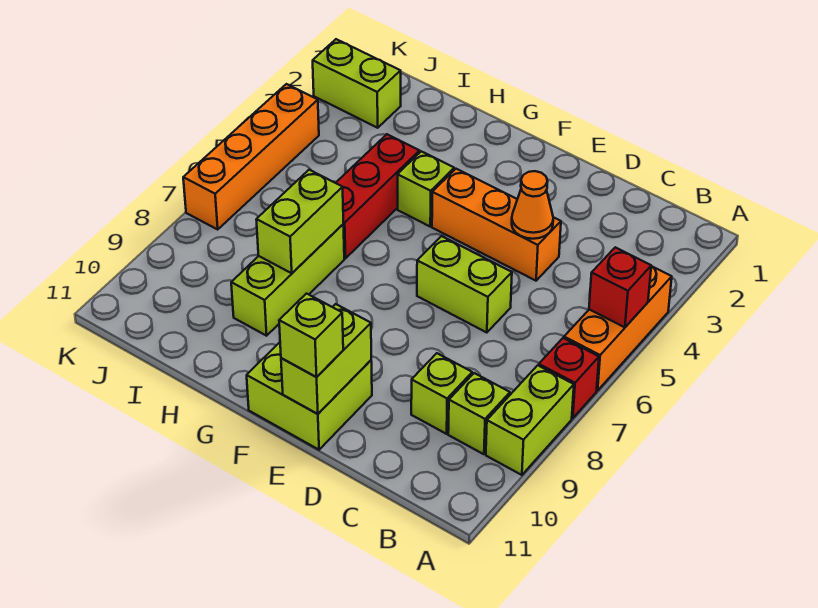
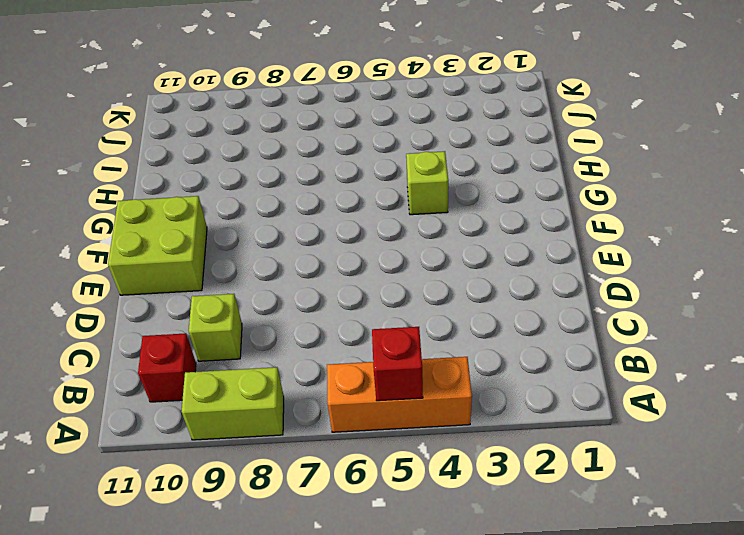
red brick B10 level 1 -> red brick A7 level 1
none -> lime brick B9 level 1
none -> orange brick D4:F4 level 1
none -> lime brick D6:E6 level 1

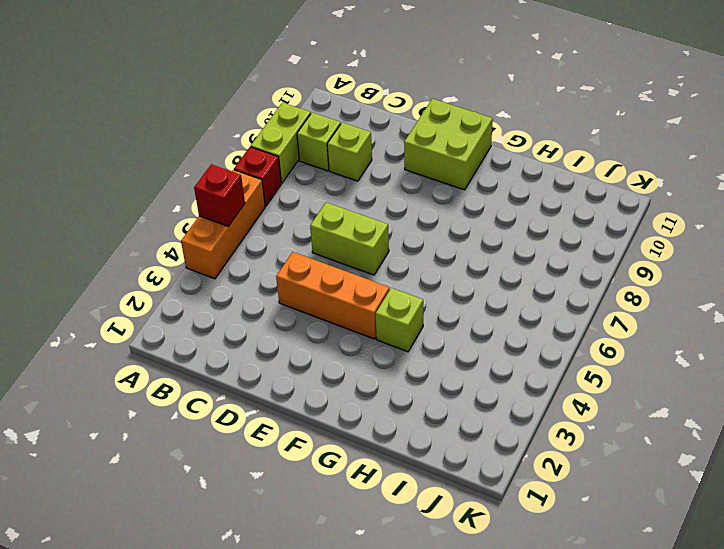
none -> red brick H4:H6 level 1
none -> lime brick H7:H9 level 1
none -> lime brick J2:K2 level 1

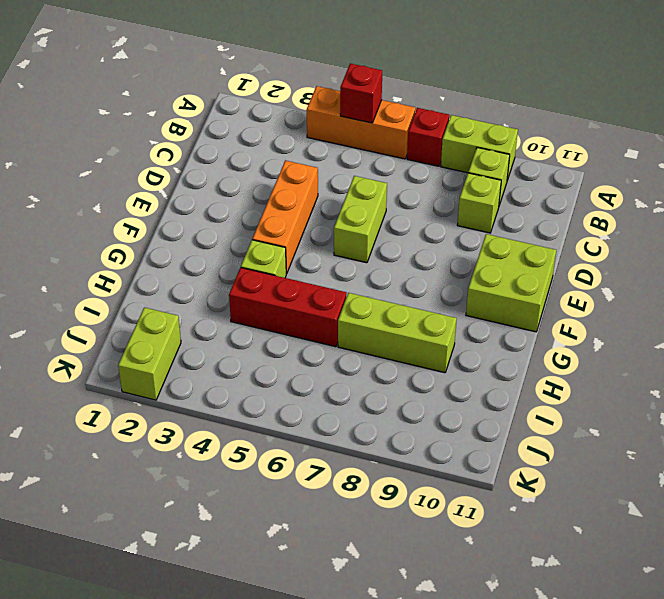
none -> orange brick K4:K7 level 1
none -> orange cone D4 level 2
none -> lime brick E10:E11 level 2

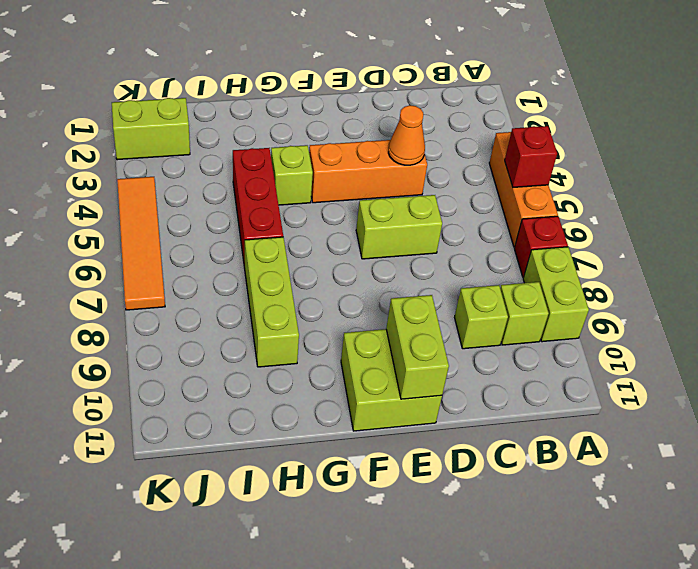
orange tile K4:K7 level 1 -> orange brick K4:K7 level 1
none -> lime brick H7:H8 level 2
none -> lime brick E11 level 3

